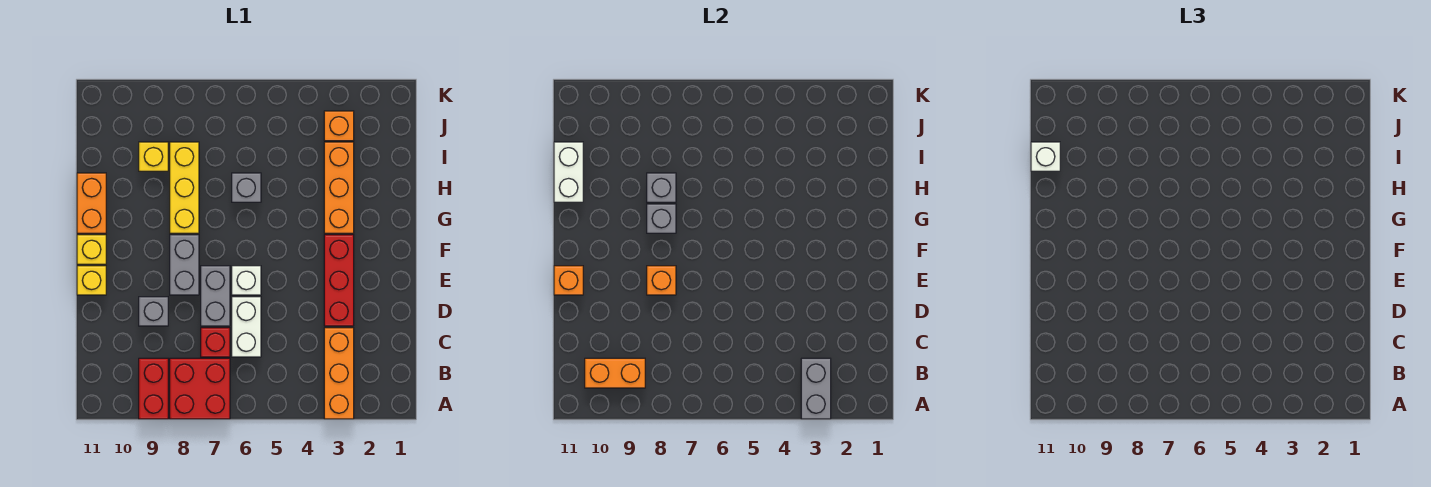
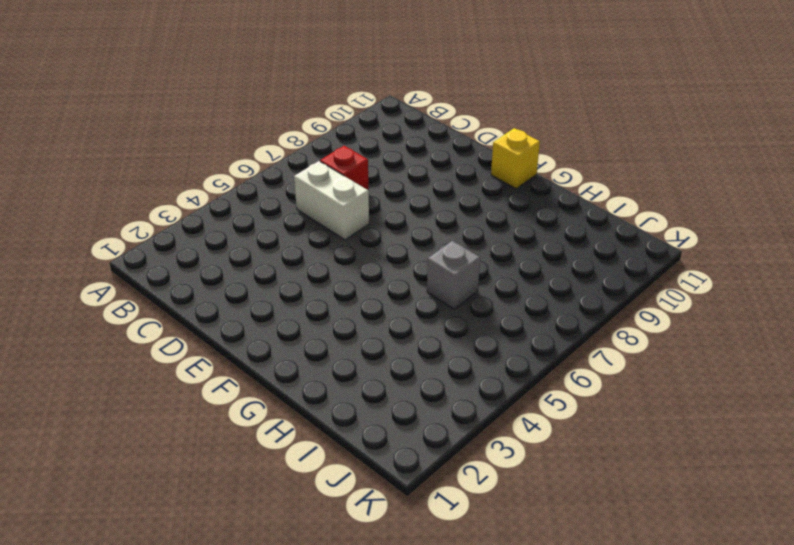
none -> orange brick A3:C3 level 1
none -> red brick A7:B8 level 1
none -> red brick A9:B9 level 1

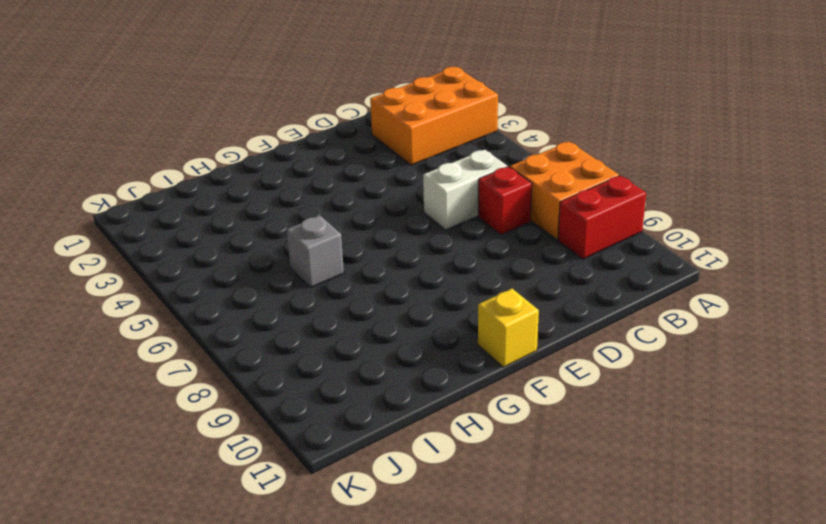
orange brick A2:C3 level 1 -> orange brick A3:C3 level 1
orange brick A7:B8 level 1 -> red brick A7:B8 level 1
none -> red brick D3:F3 level 1
none -> grey brick D7:E7 level 1
none -> grey brick D9 level 1

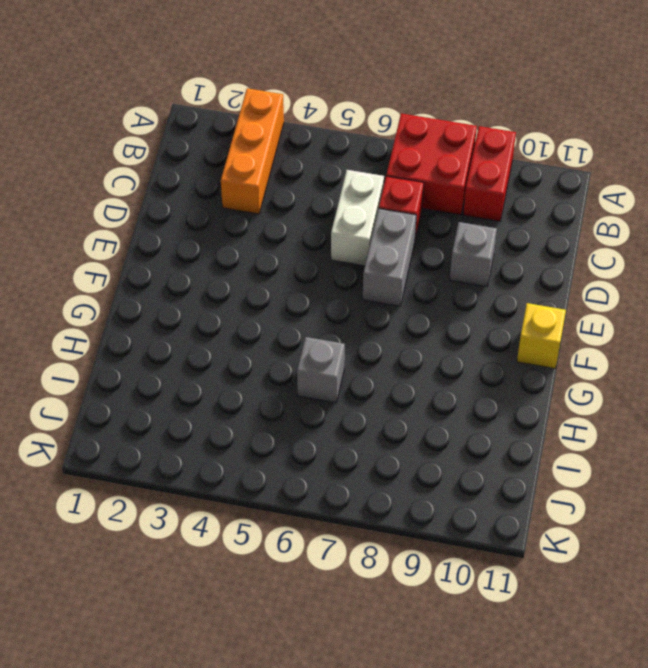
none -> red brick D3:F3 level 1
none -> white brick E6 level 1
none -> grey brick E8:F8 level 1

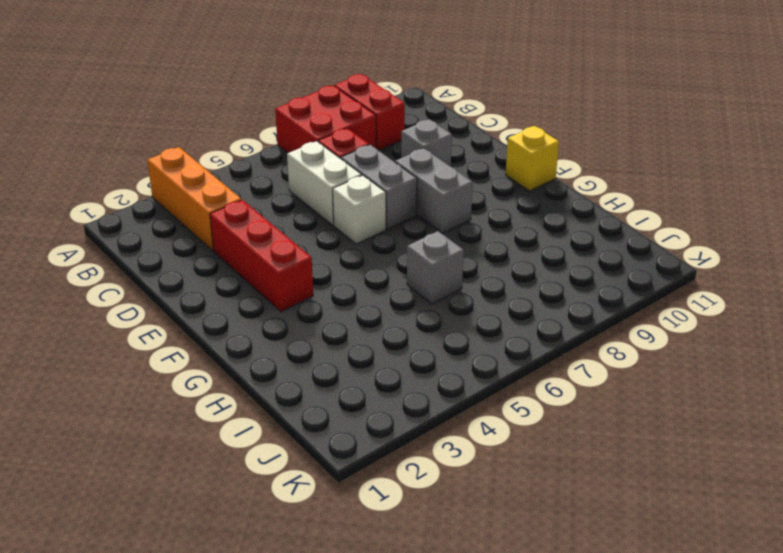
none -> yellow brick E11 level 1
none -> orange brick G3:I3 level 1
none -> yellow brick G8:I8 level 1

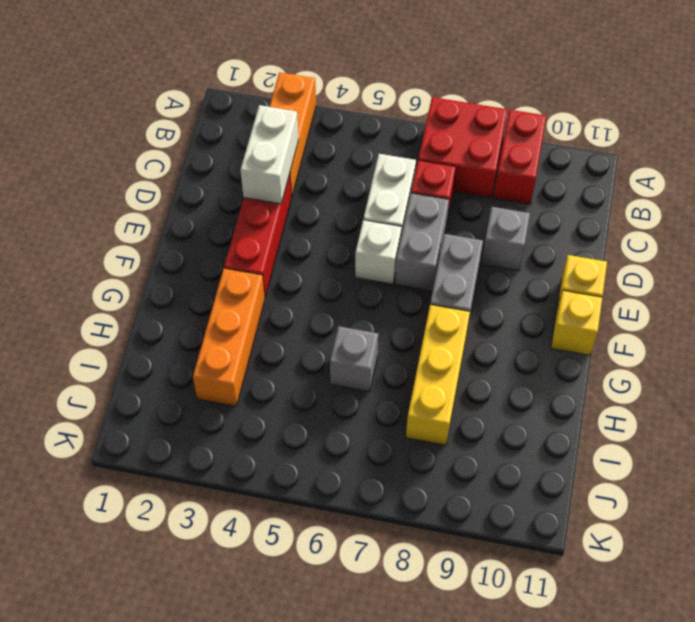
white brick C3:D3 level 2 -> white brick H11:I11 level 2
none -> orange brick G11:H11 level 1
none -> yellow brick I9 level 1
none -> orange brick J3 level 1

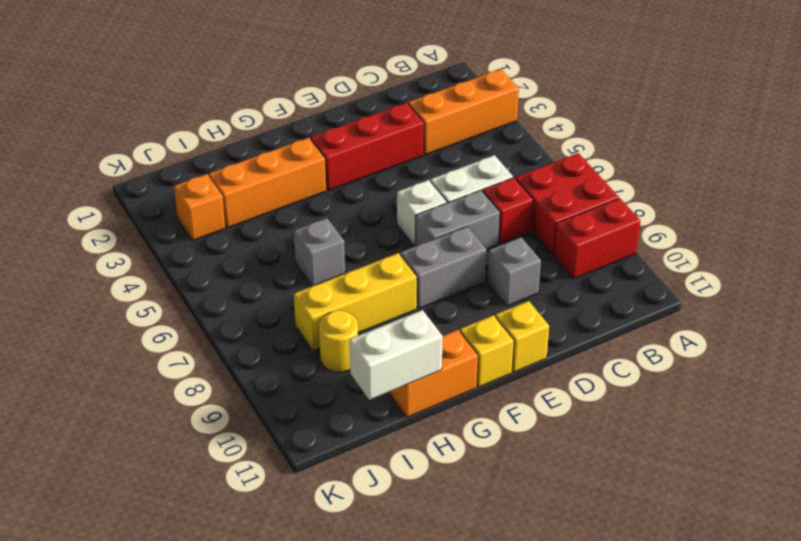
yellow round brick I9 level 1 -> yellow brick I9 level 1
none -> grey brick A3:B3 level 2
none -> orange brick B9:B10 level 2
none -> orange brick E8 level 2

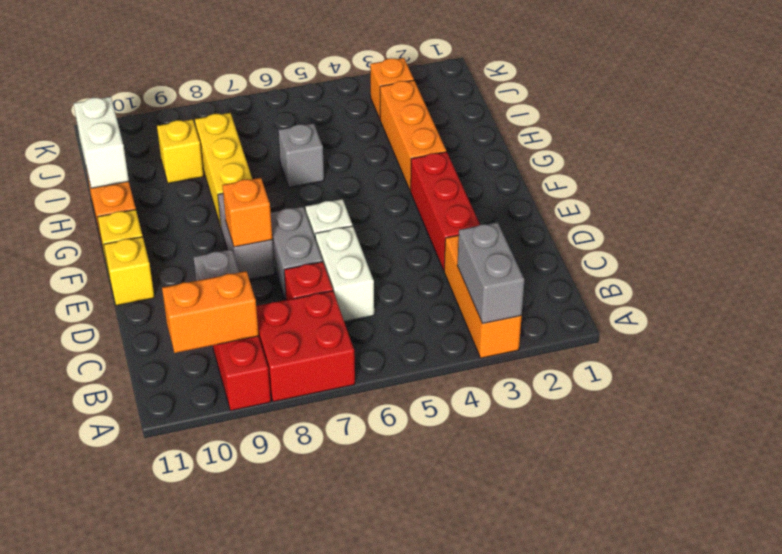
none -> orange brick E11 level 2
none -> grey brick G8 level 2
none -> grey brick H8 level 2

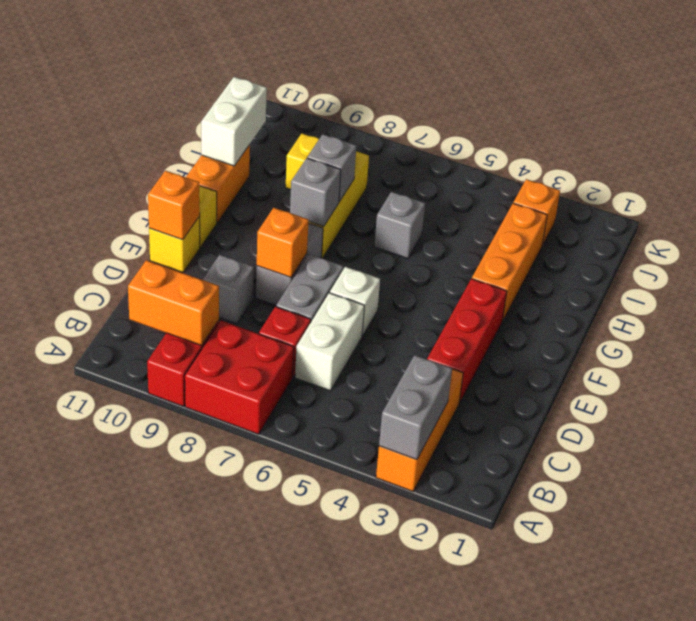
none -> white brick I11 level 3

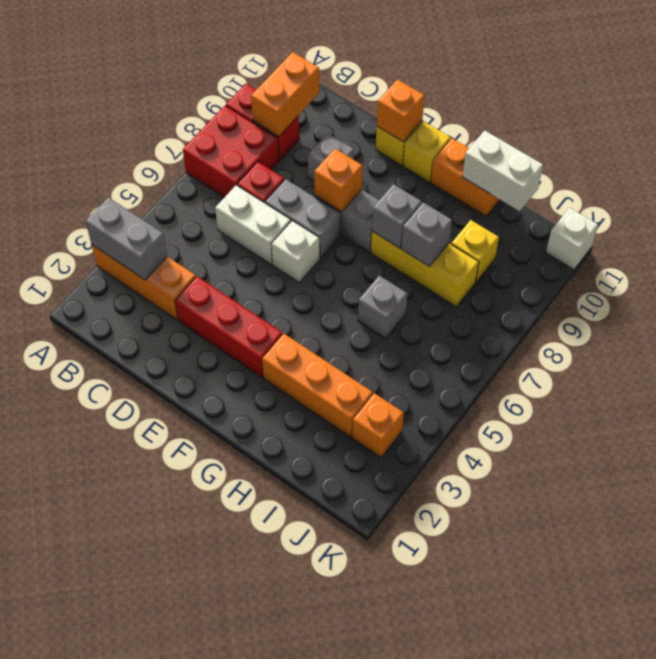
white brick K11 level 1 -> white brick I11 level 3

